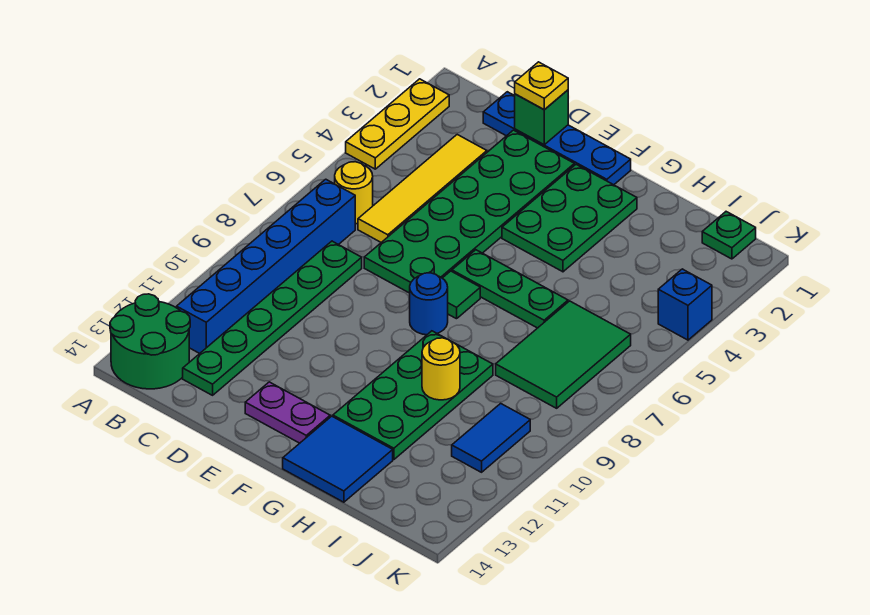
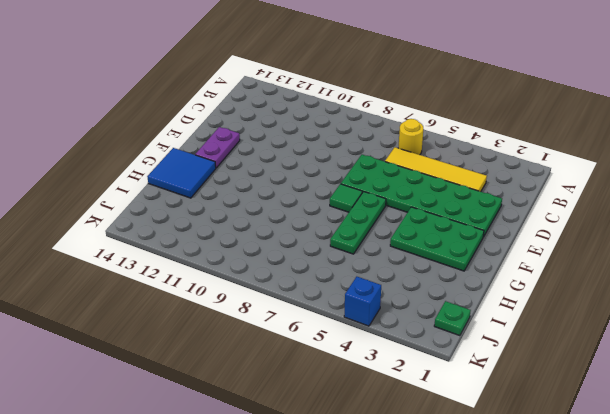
none -> yellow plate A2:A4 level 1
none -> green round brick A13:B14 level 1
none -> blue brick B7:B12 level 1

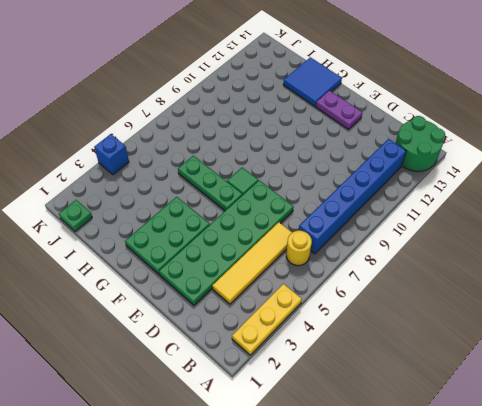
none -> blue plate C1:F1 level 1
none -> green plate C8:C13 level 1
none -> blue round brick F8 level 1

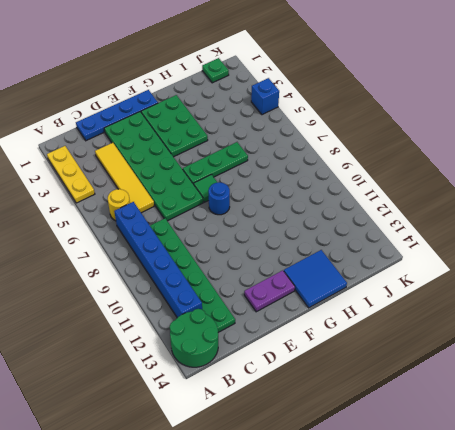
none -> green plate G9:H12 level 1
none -> green tile I6:J8 level 1
none -> blue tile J10:J11 level 1

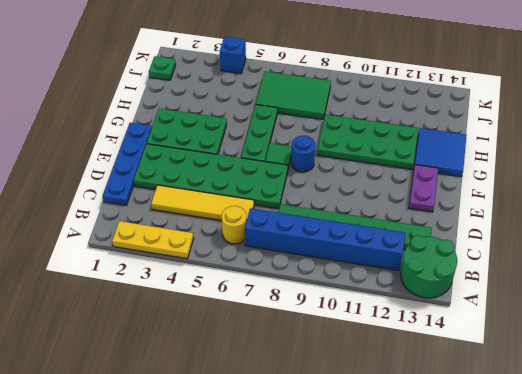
none -> blue tile J10:J11 level 1
none -> green brick D1 level 2
none -> yellow round brick H10 level 2

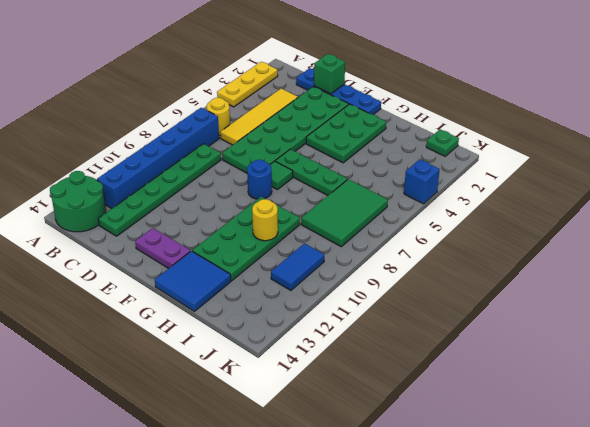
none -> yellow plate D1 level 3

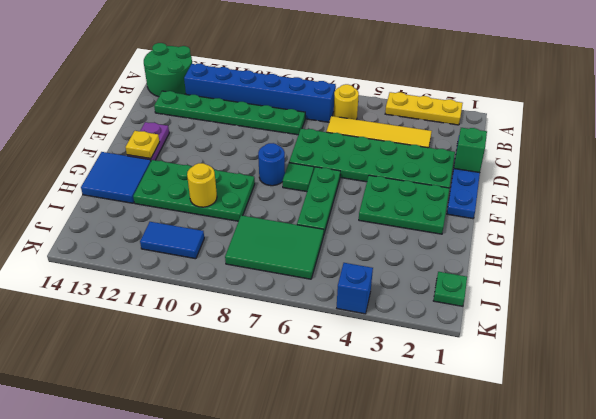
yellow plate F13 level 2 -> yellow plate D1 level 3

